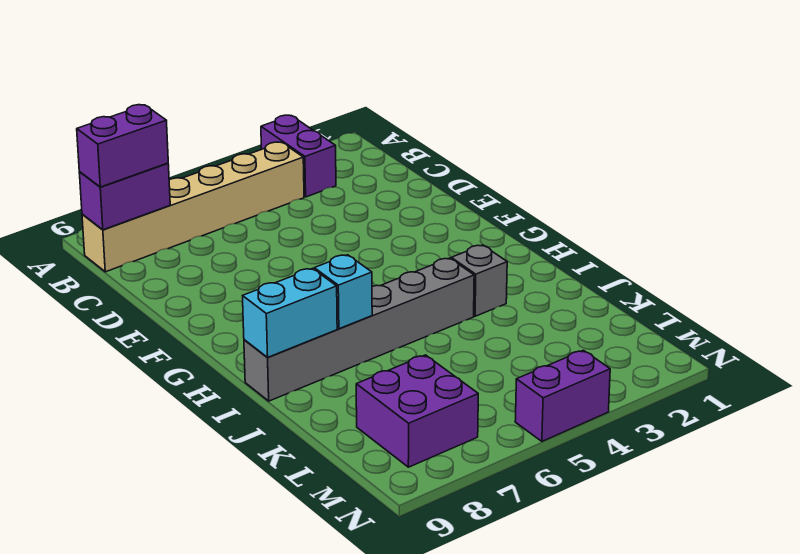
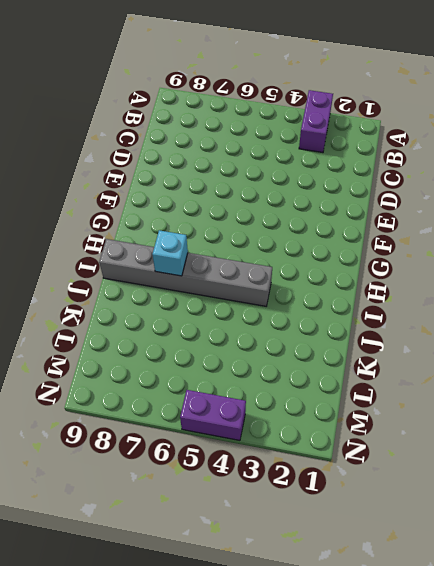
none -> tan brick B4:B9 level 1
none -> grey brick I3 level 1

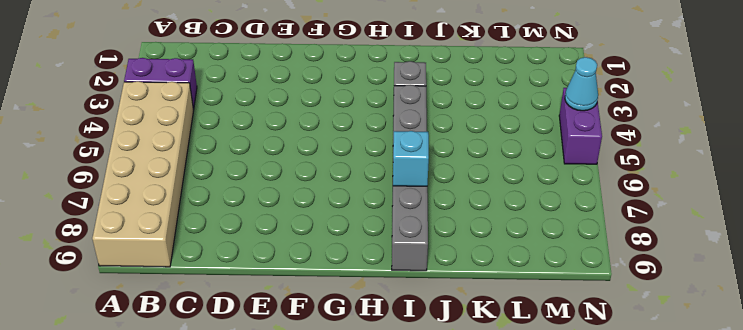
tan brick A4:B9 level 1 -> tan brick B4:B9 level 1
cyan cone N4 level 2 -> none
none -> purple brick L7:M8 level 1
none -> purple brick B8:B9 level 2

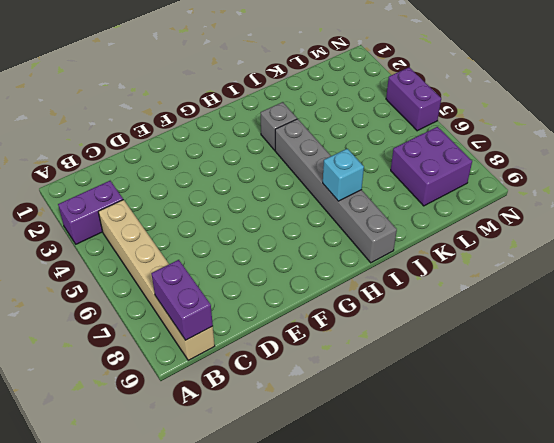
none -> cyan brick I8:I9 level 2
none -> purple brick B8:B9 level 3

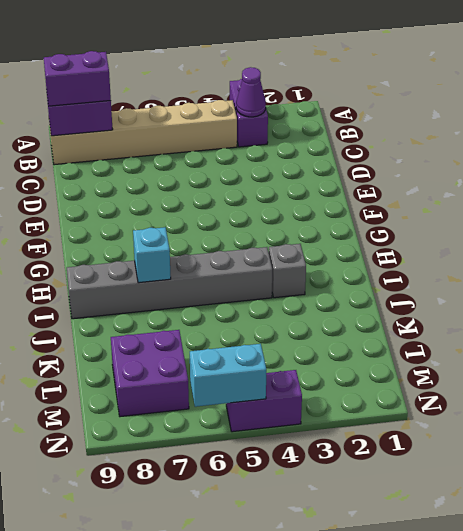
purple cone B3 level 2 -> none
cyan brick N5:N6 level 2 -> cyan brick I8:I9 level 2

